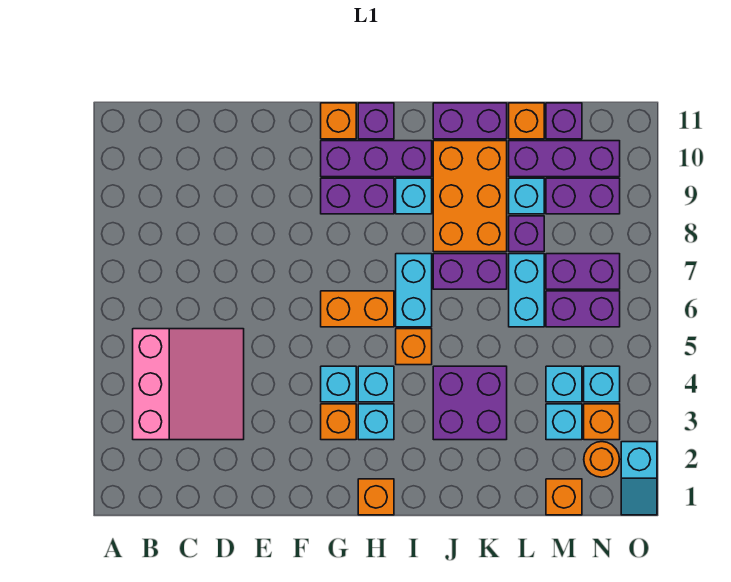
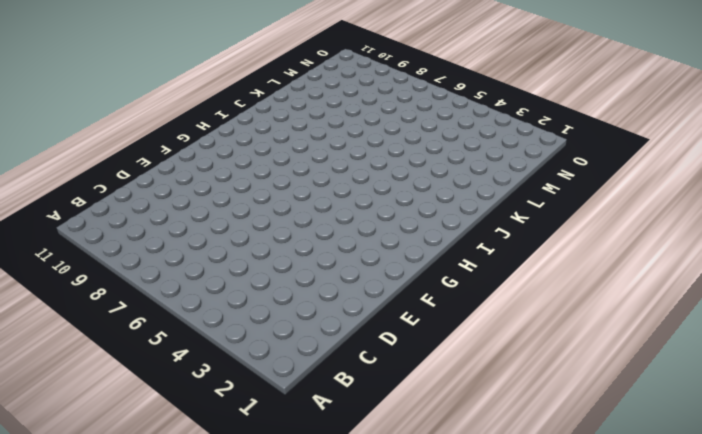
none -> pink slope B3:D5 level 1 top B
none -> orange brick G3 level 1
none -> cyan brick G4 level 1
none -> orange brick G6:H6 level 1

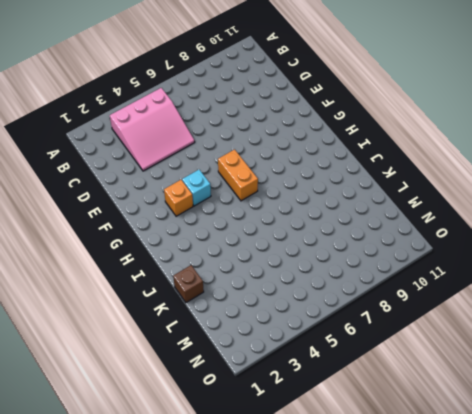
brown brick K1 level 1 -> none
none -> purple brick G9:H9 level 1
none -> purple brick G10:I10 level 1
none -> orange brick G11 level 1
none -> orange brick H1 level 1

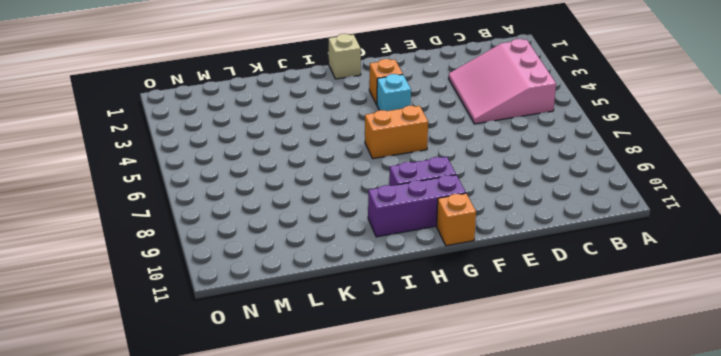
tan brick H1 level 1 -> orange brick H1 level 1
none -> cyan brick H3 level 1
none -> cyan brick H4 level 1
none -> purple brick H11 level 1
none -> orange brick I5 level 1

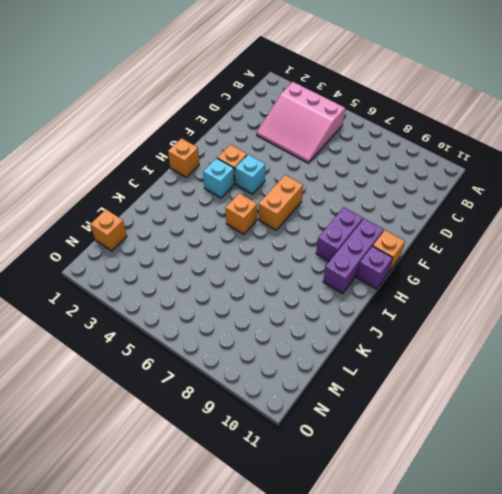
none -> cyan brick H4 level 1
none -> cyan brick I6:I7 level 1
none -> cyan brick I9 level 1
none -> purple brick J3:K4 level 1

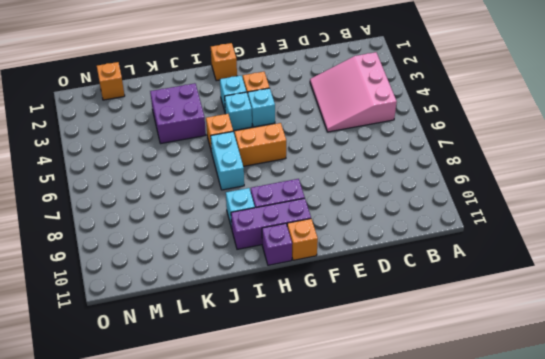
none -> purple brick J7:K7 level 1
none -> orange brick J8:K10 level 1
none -> purple brick J11:K11 level 1
none -> cyan brick L6:L7 level 1

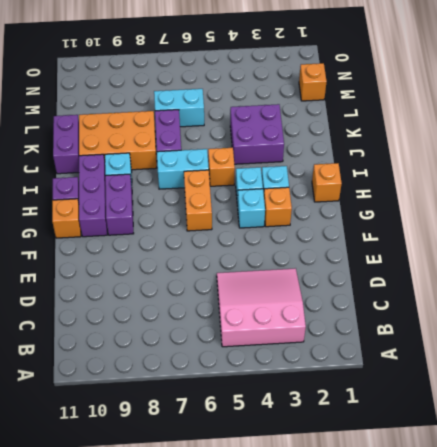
none -> purple brick L8 level 1
none -> cyan brick L9 level 1
none -> purple brick L10:N10 level 1
none -> orange brick L11 level 1

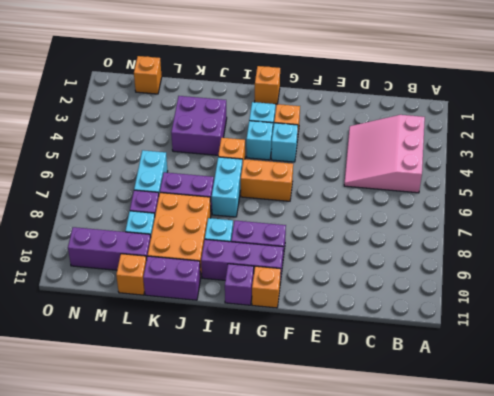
none -> cyan brick M3 level 1
none -> cyan brick M4 level 1
none -> purple brick M6:N6 level 1
none -> purple brick M7:N7 level 1

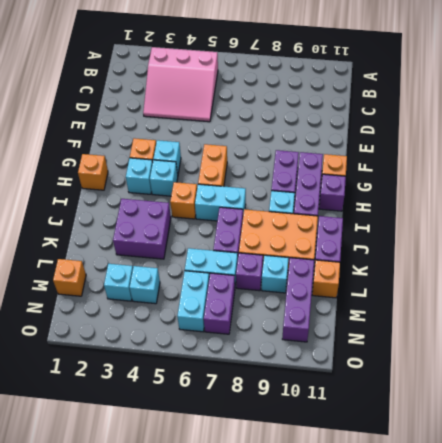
cyan brick M6:N6 level 1 -> purple brick M6:N6 level 1
none -> purple brick M9:N9 level 1
none -> purple brick M11 level 1
none -> orange round brick N2 level 1
none -> orange brick N3 level 1

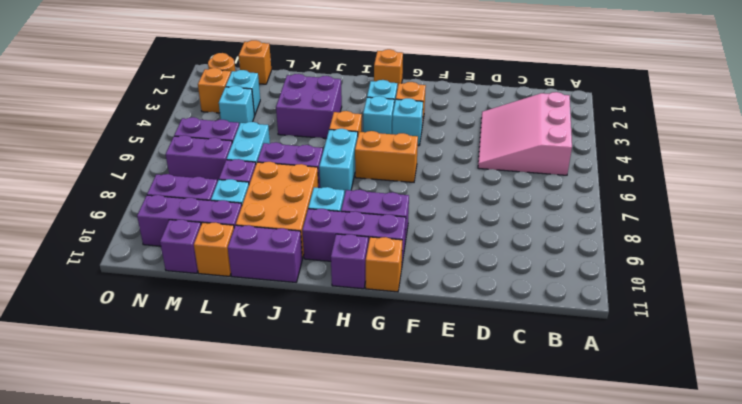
none -> cyan brick N4 level 1
none -> cyan slope O1:O2 level 1 top 2

